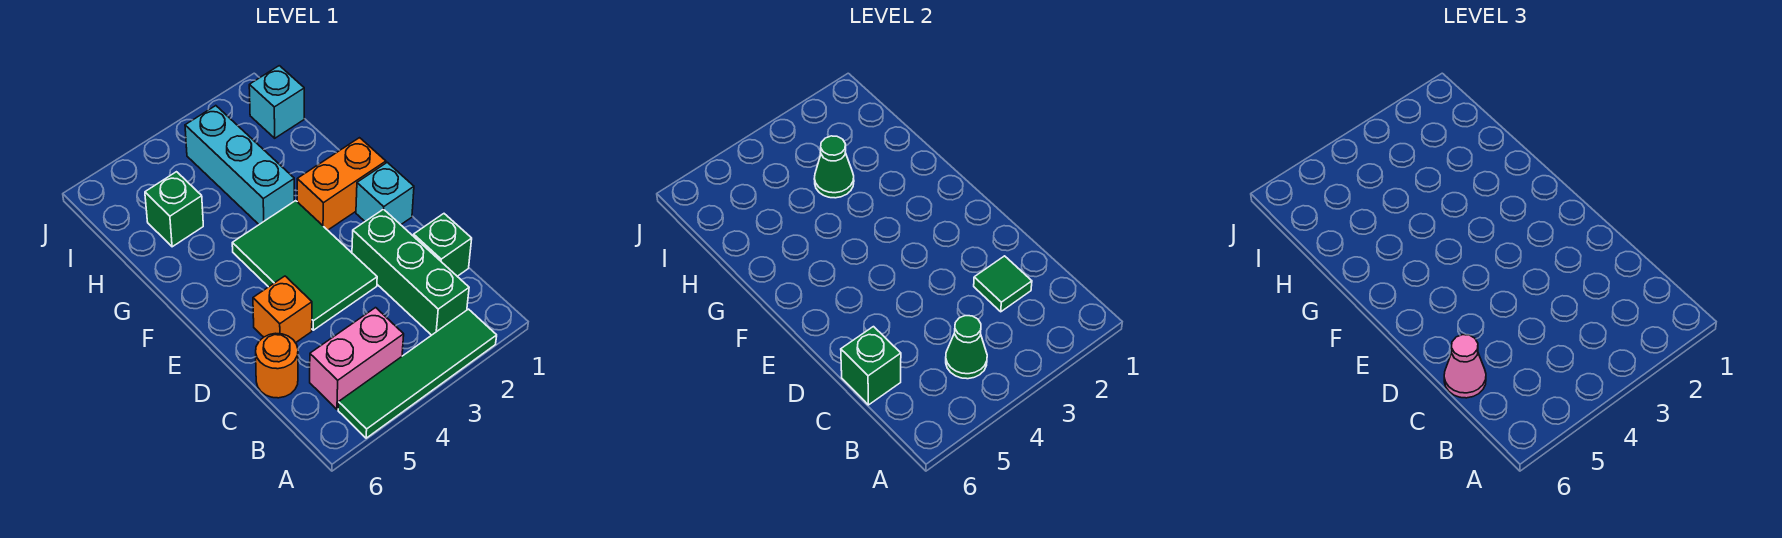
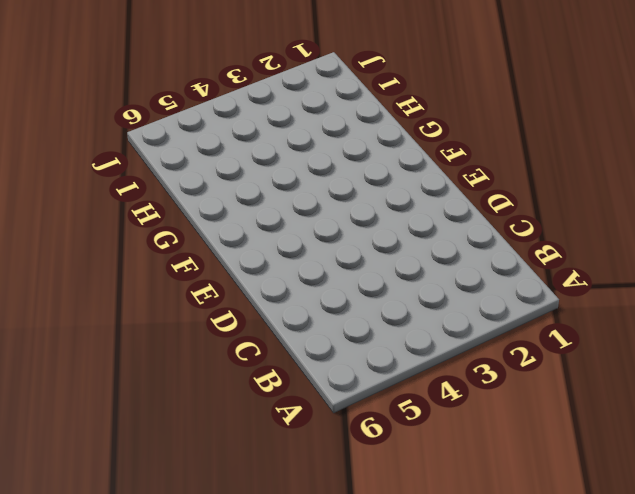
none -> green tile A2:A5 level 1
none -> green brick B2:D2 level 1
none -> pink brick B4:B5 level 1

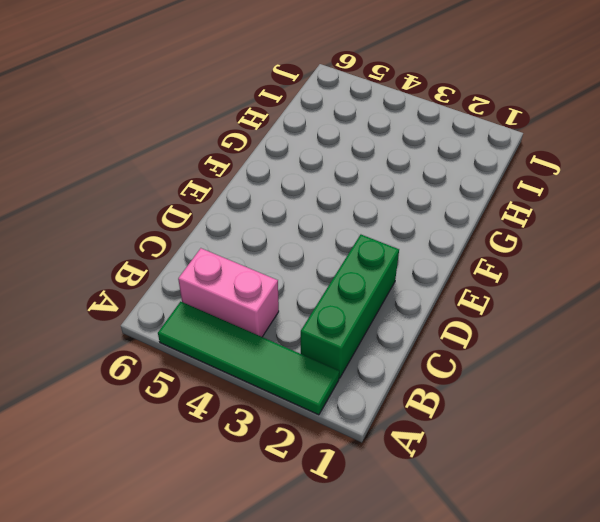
none -> green brick C1 level 1
none -> orange round brick C6 level 1
none -> green tile D3:F4 level 1

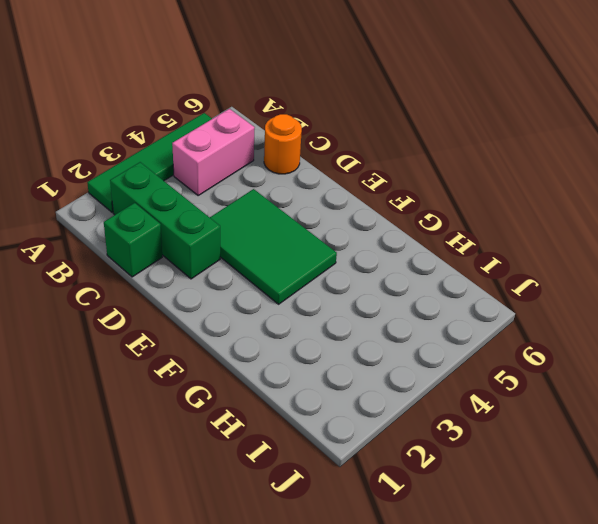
none -> orange brick D5 level 1
none -> cyan brick E1 level 1
none -> orange brick F1:F2 level 1

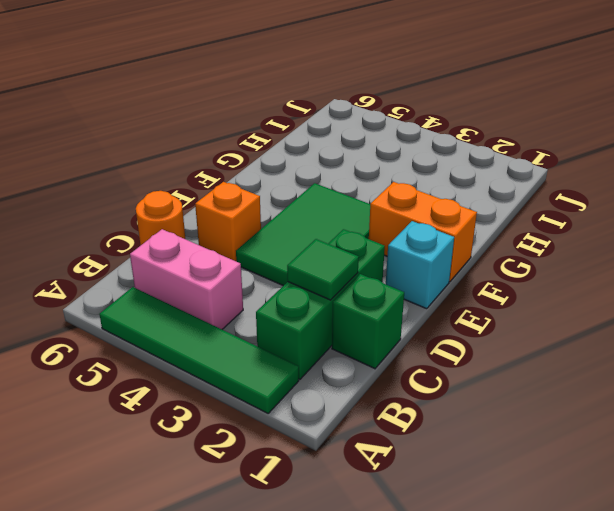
none -> cyan brick G3:I3 level 1
none -> green brick H5 level 1
none -> cyan brick I1 level 1

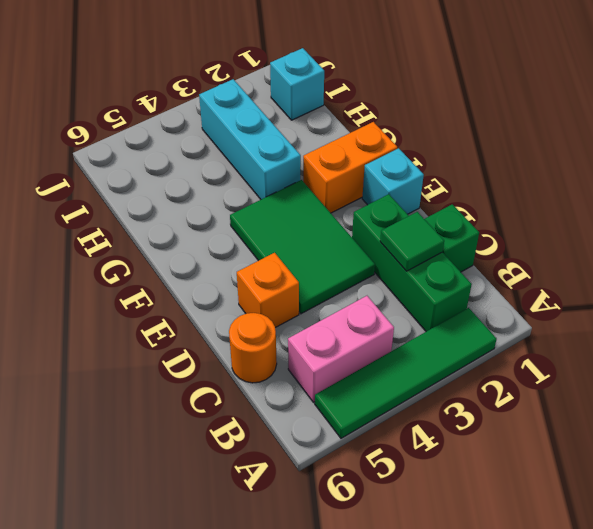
none -> green brick H5 level 1
none -> green cone B4 level 2
none -> green brick C6 level 2

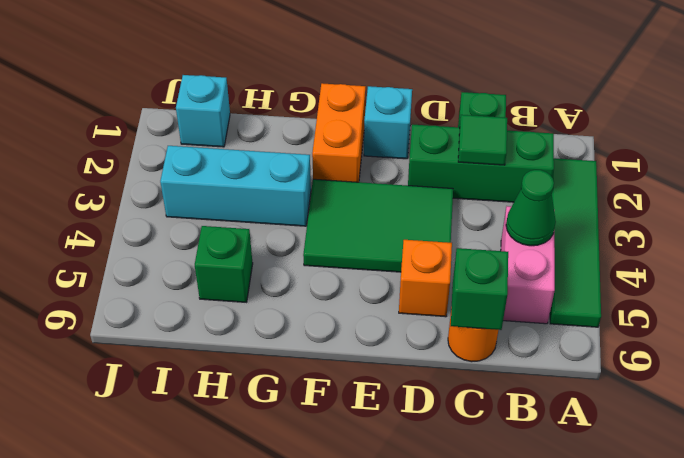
none -> green cone H3 level 2
none -> pink cone C6 level 3

